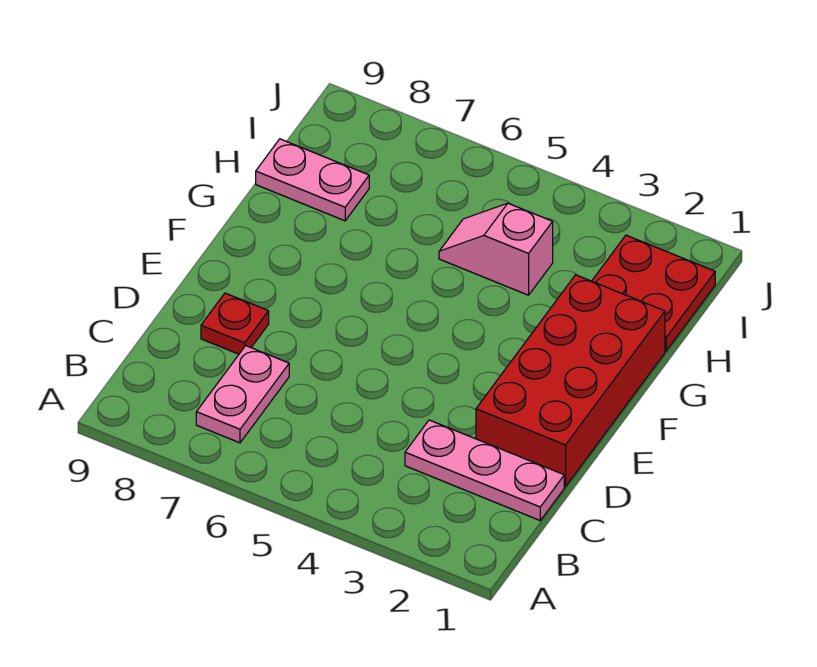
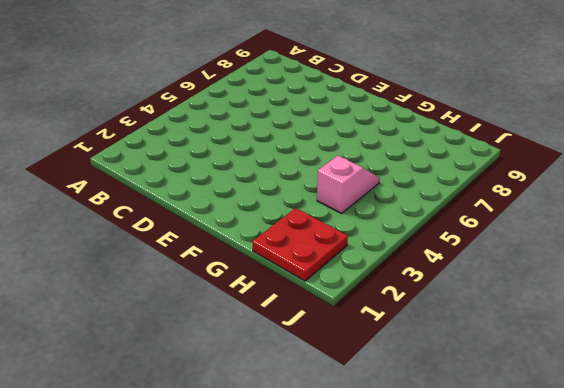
none -> pink plate B7:C7 level 1
none -> pink plate C1:C3 level 1

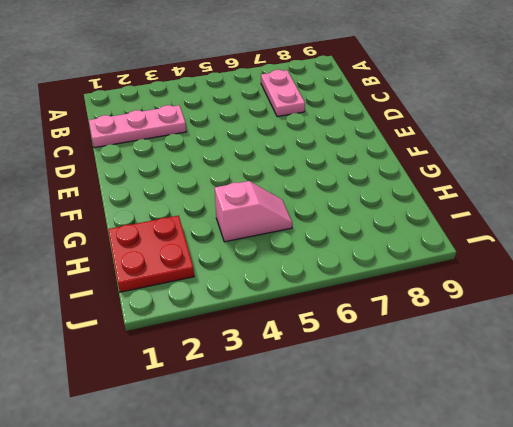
none -> red brick D1:G2 level 1
none -> red plate D8 level 1

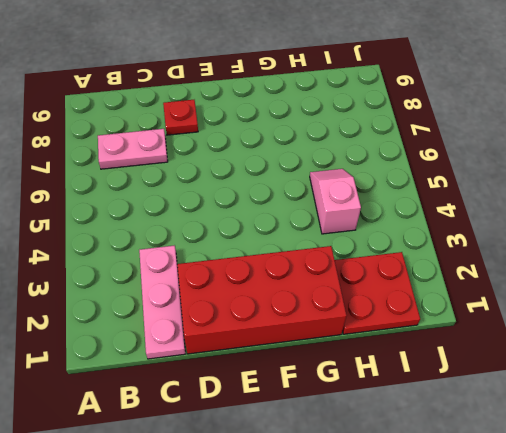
none -> pink plate H8:H9 level 1

